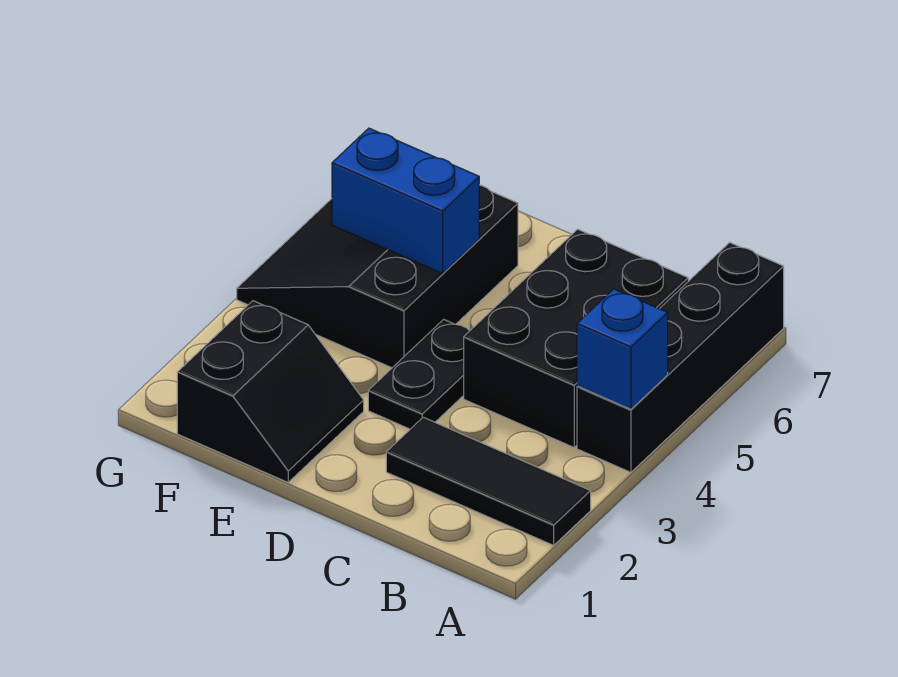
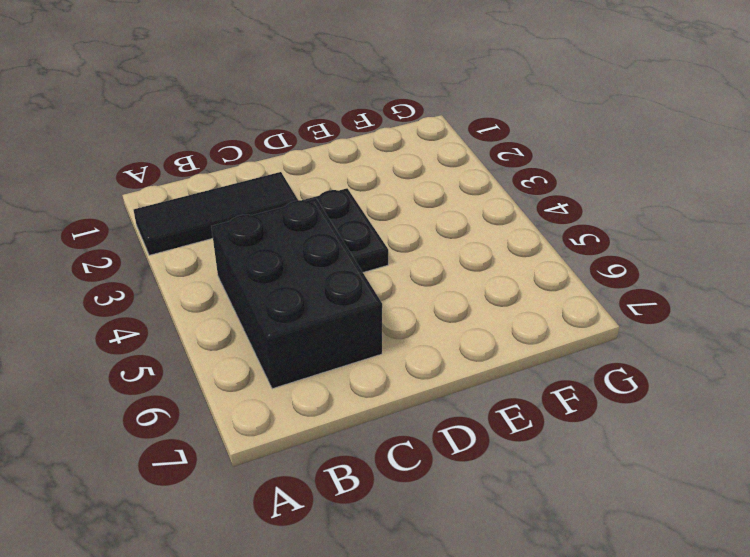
none -> black brick A4:A7 level 1
none -> black slope E1:F2 level 1 top F

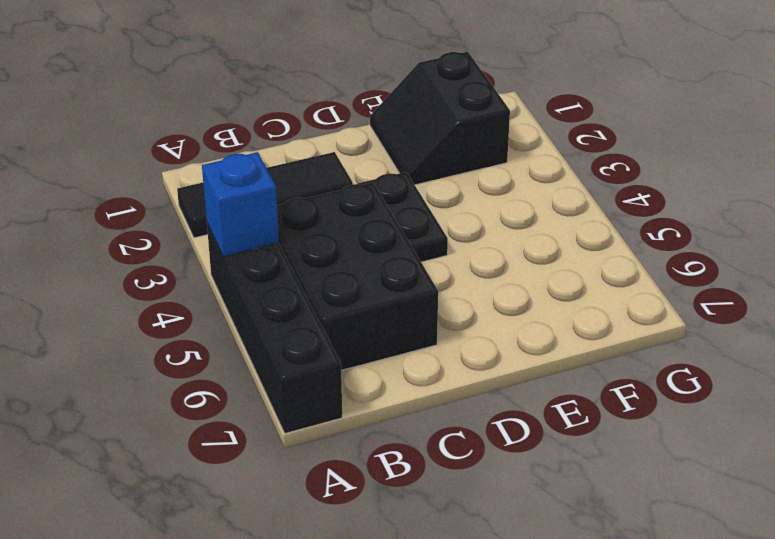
none -> black slope E4:G6 level 1 top E
none -> blue brick E5:F5 level 2

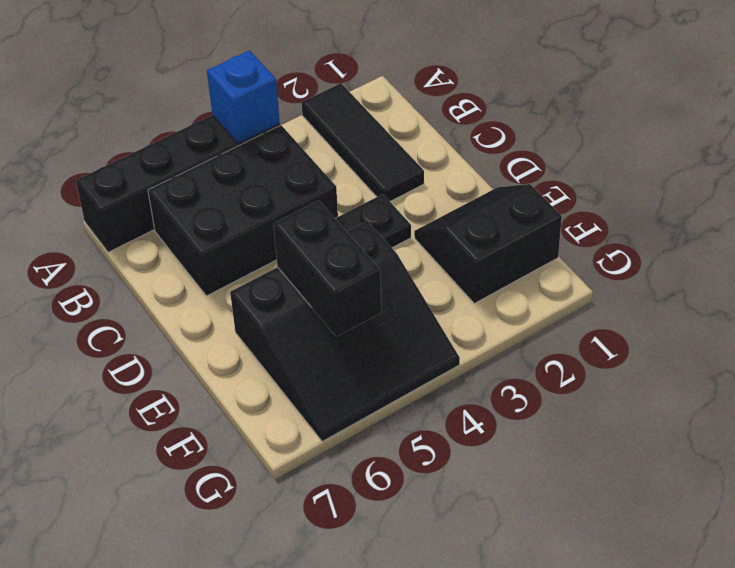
black brick E5:F5 level 2 -> blue brick E5:F5 level 2

